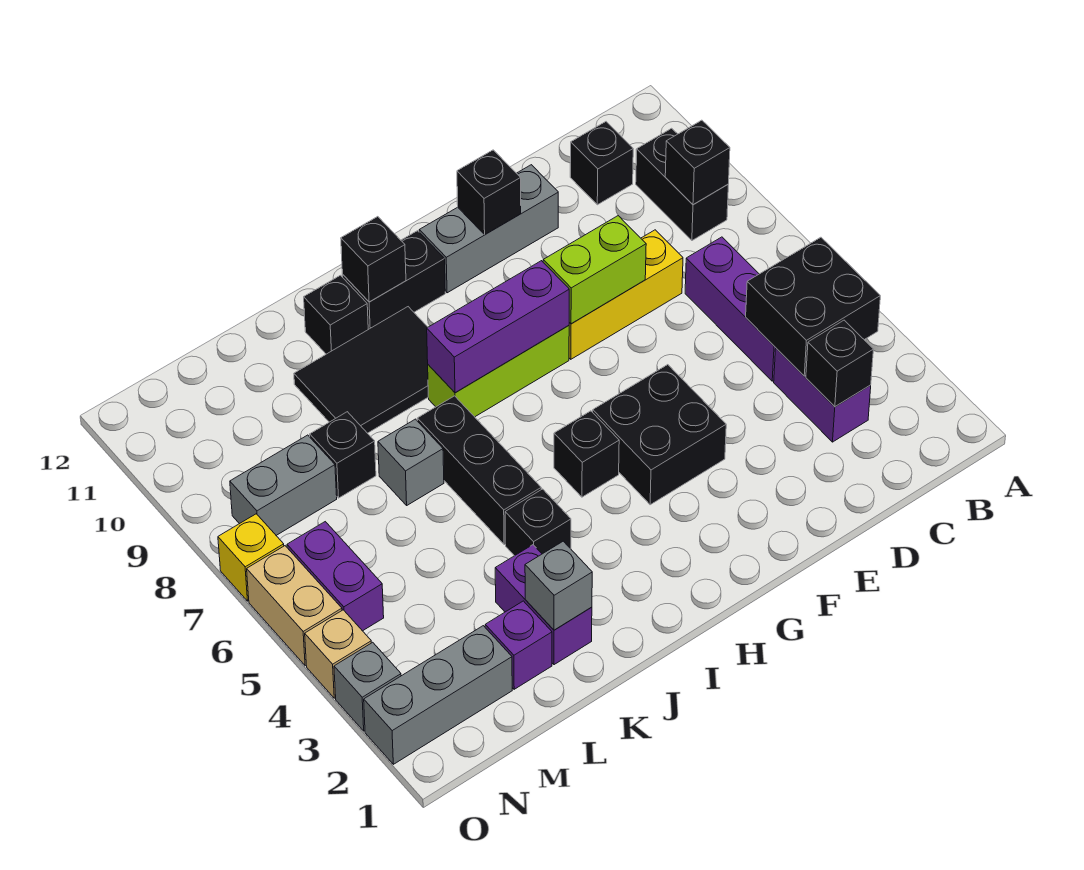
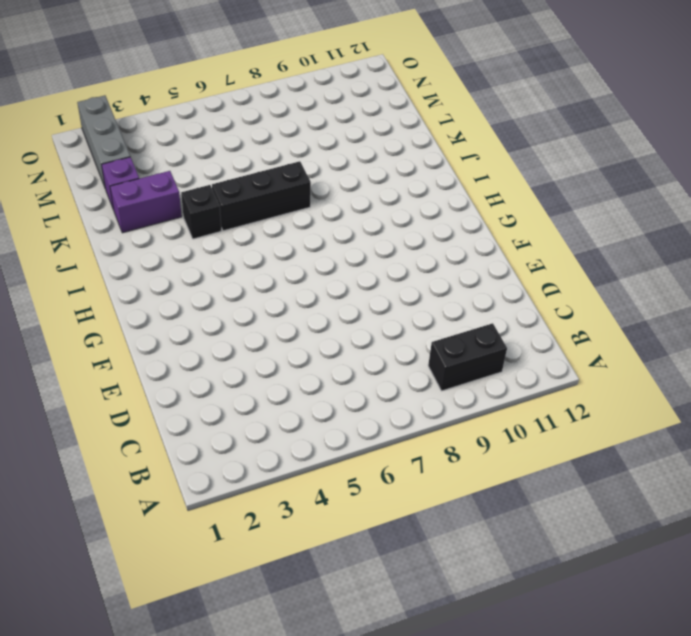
none -> purple brick C3:C4 level 1
none -> purple brick C5:C7 level 1
none -> black brick C11 level 1
none -> yellow brick D8:F8 level 1

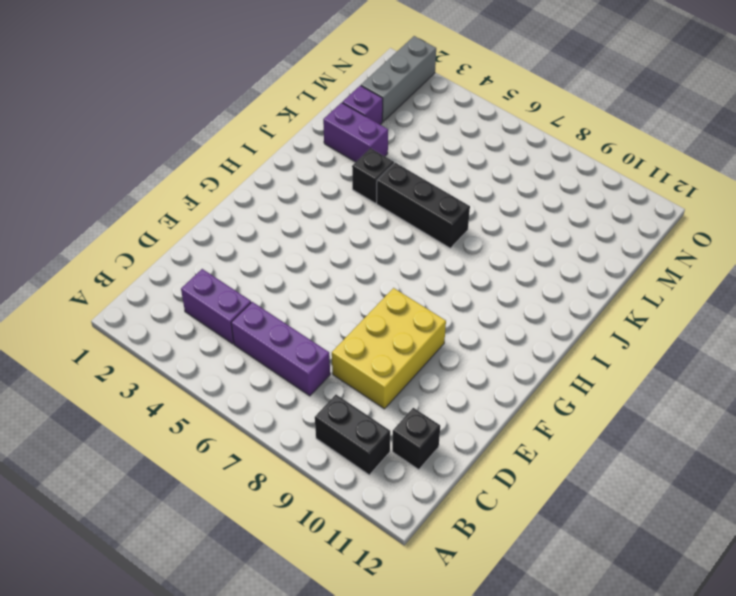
yellow brick D8:F9 level 1 -> yellow brick D8:F8 level 1
none -> grey brick E11:G11 level 1
none -> black brick F4:G5 level 1
none -> lime brick G8:I8 level 1
none -> black brick H5 level 1

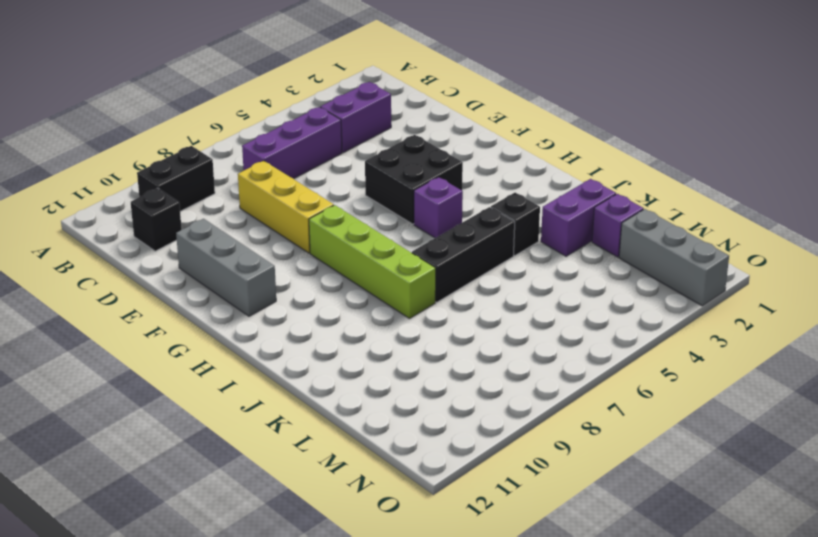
lime brick G8:J8 level 1 -> lime brick G8:I8 level 1
purple brick H5 level 1 -> black brick H5 level 1
none -> black brick H11:I11 level 1
none -> black tile I9:K10 level 1
none -> black brick J11 level 1
none -> grey brick K7 level 1

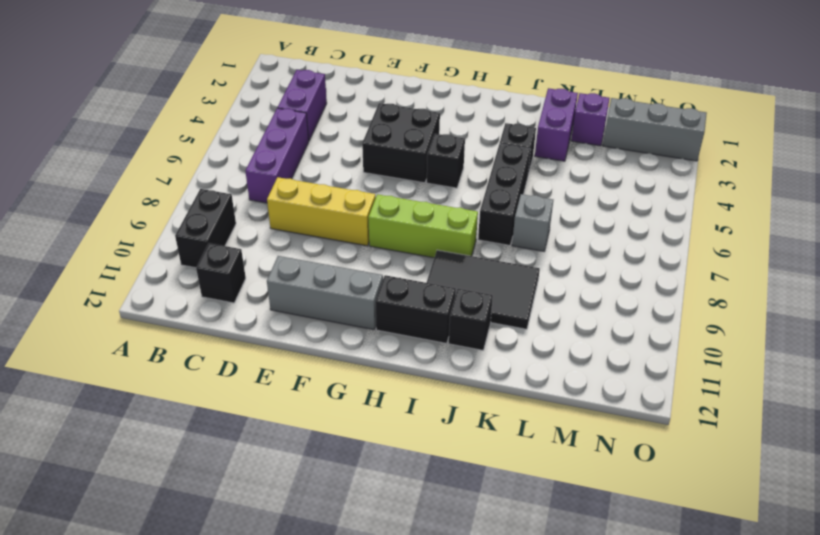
none -> black brick L8 level 1
none -> grey brick M8:N8 level 1
none -> purple brick N5:N6 level 1
none -> grey brick O3 level 1

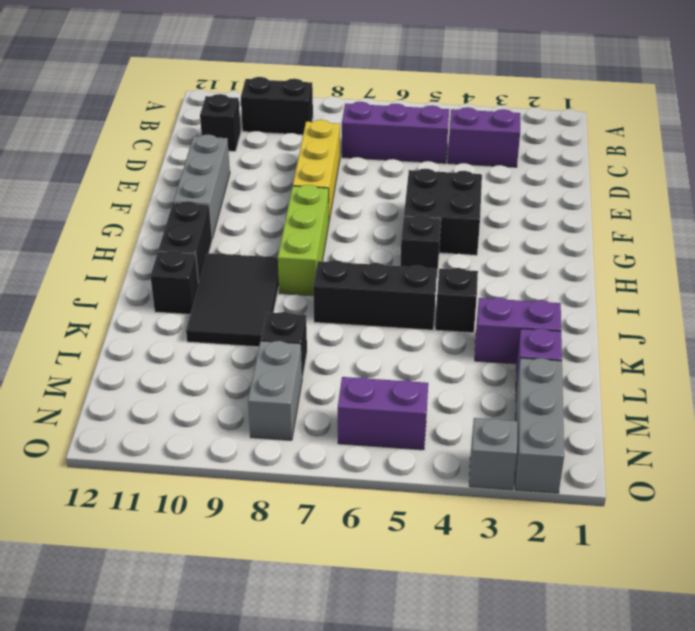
none -> grey brick K7 level 1
none -> tan brick O4 level 1
none -> tan brick O5:O6 level 1
none -> yellow brick O7 level 1

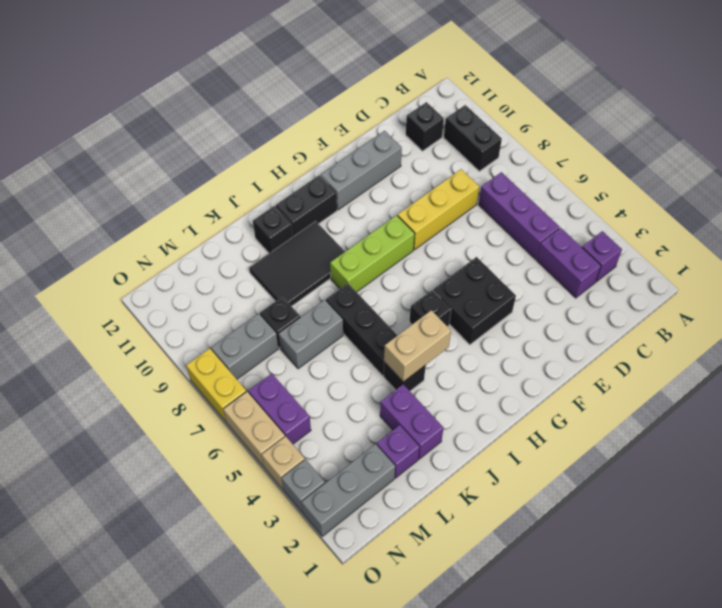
purple brick B3 level 1 -> none
tan brick I4:J4 level 2 -> none
grey brick K7:L7 level 1 -> grey brick K7 level 1
yellow brick O7:O8 level 1 -> yellow brick O7 level 1
none -> black brick B4:C5 level 2
none -> black brick B9 level 2
none -> black brick C3 level 2
none -> lime brick E8:F8 level 2

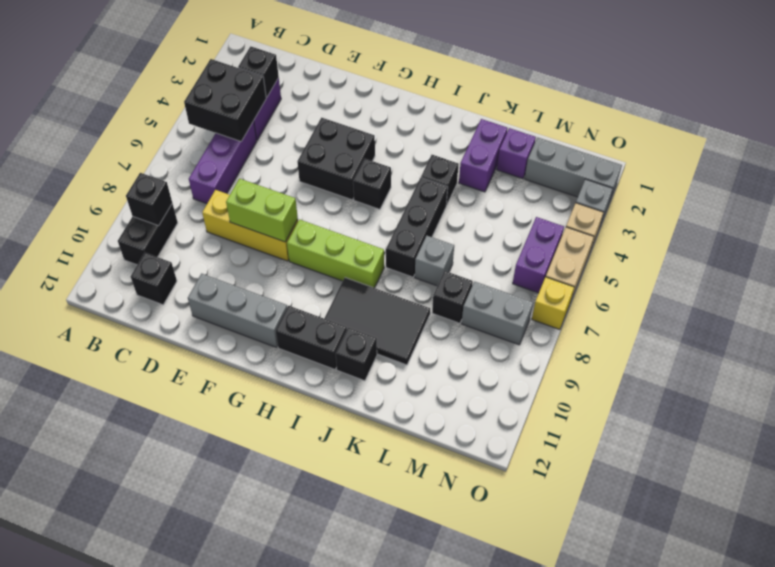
none -> black brick F11 level 2
none -> purple brick G8:I8 level 2
none -> black brick I11 level 2
none -> grey brick K2 level 2

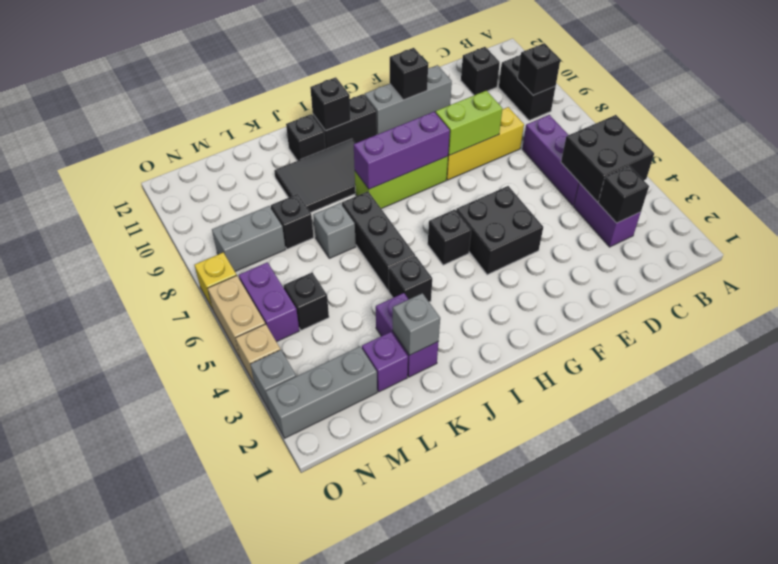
black brick M5 level 1 -> none

